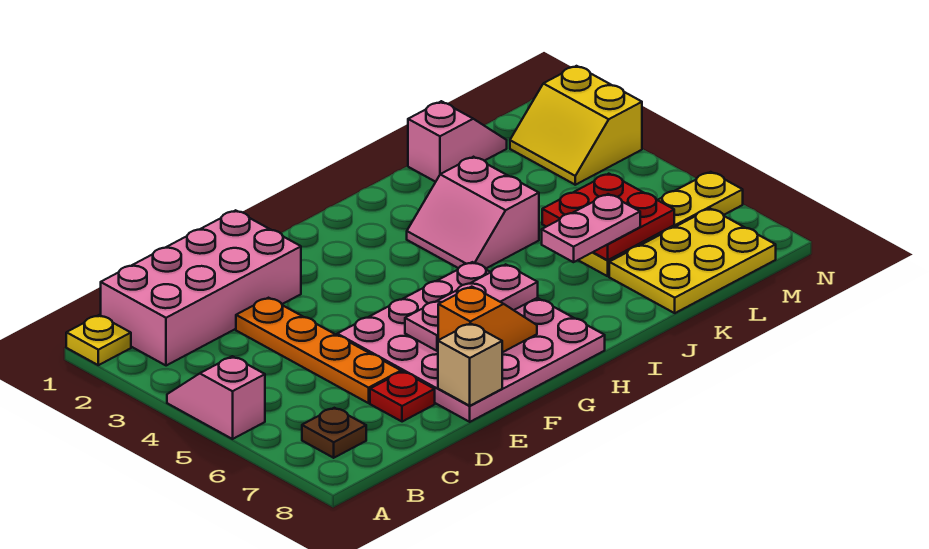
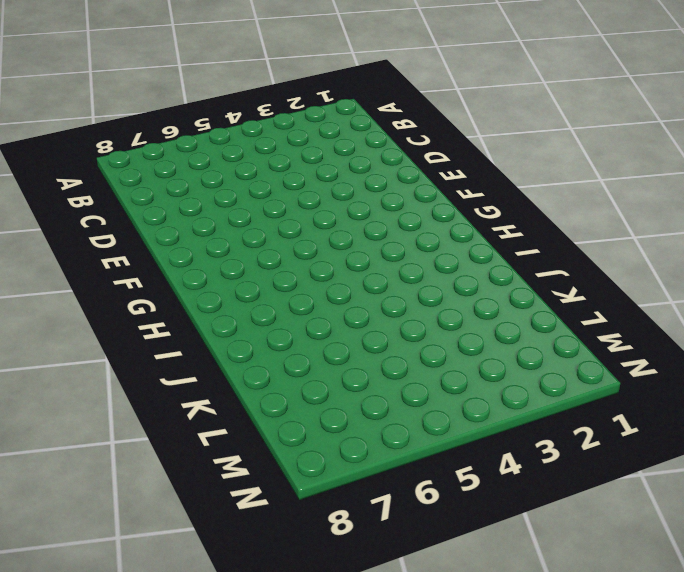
none -> yellow plate A1 level 1
none -> pink slope A4:A5 level 1 top 5
none -> pink brick B1:E2 level 1

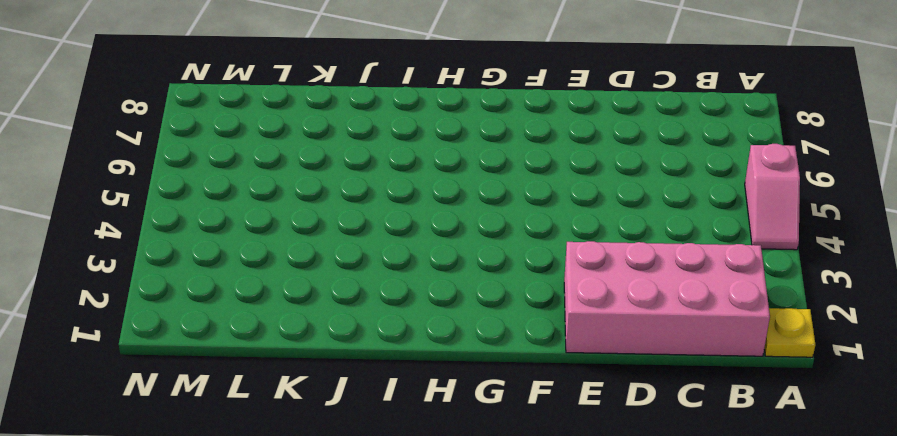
none -> brown plate B7 level 1
none -> orange plate D3:D6 level 1
none -> red plate D7 level 1

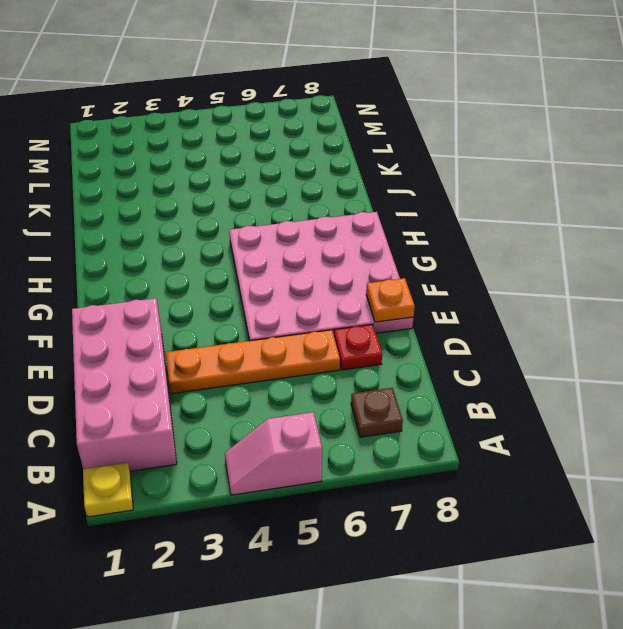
orange plate E8 level 2 -> tan brick E8 level 2
none -> pink slope I3:J4 level 1 top J
none -> pink slope K1:L1 level 1 top K
none -> yellow plate K6:N6 level 1

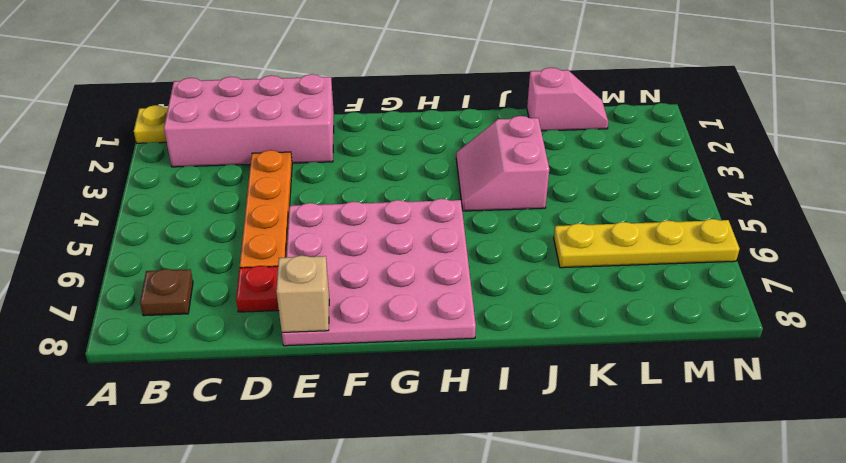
none -> pink slope A4:A5 level 1 top 5
none -> yellow plate K7:M8 level 1
none -> yellow slope M2:N3 level 1 top N

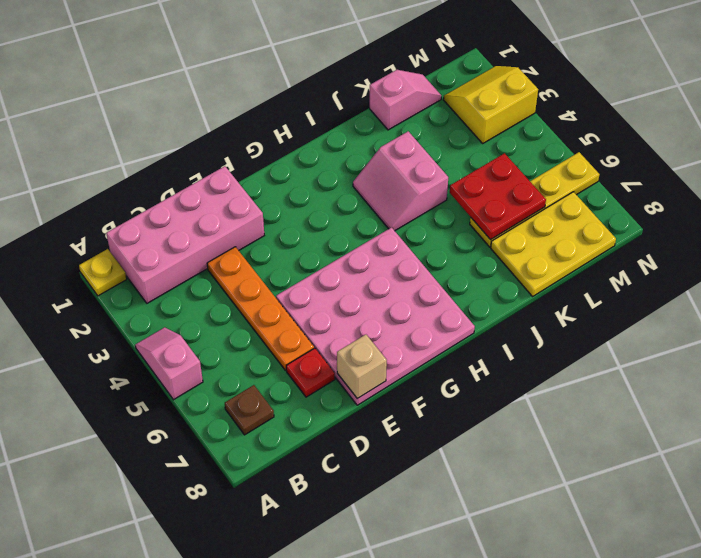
yellow slope M2:N3 level 1 top 3 -> yellow slope M2:N3 level 1 top N
none -> pink plate F6:H6 level 2
none -> orange slope F7:G7 level 2 top F
none -> pink plate J6:K6 level 3

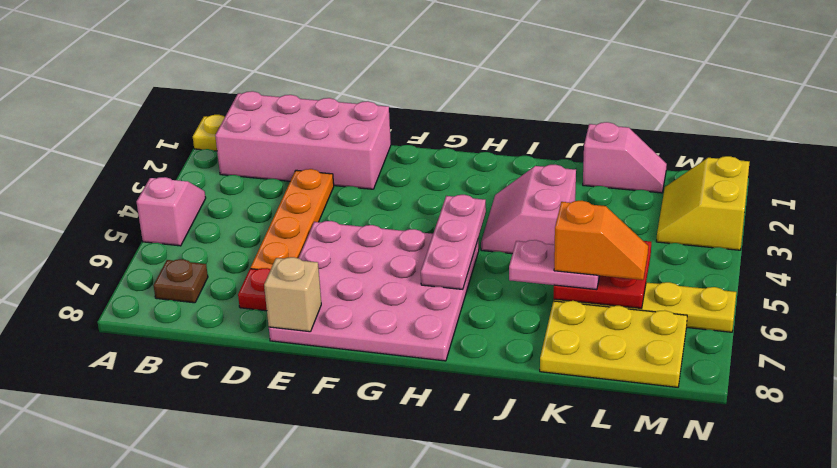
pink plate H4:H6 level 2 -> pink plate F6:H6 level 2
orange slope K6:L6 level 4 top K -> orange slope F7:G7 level 2 top F

